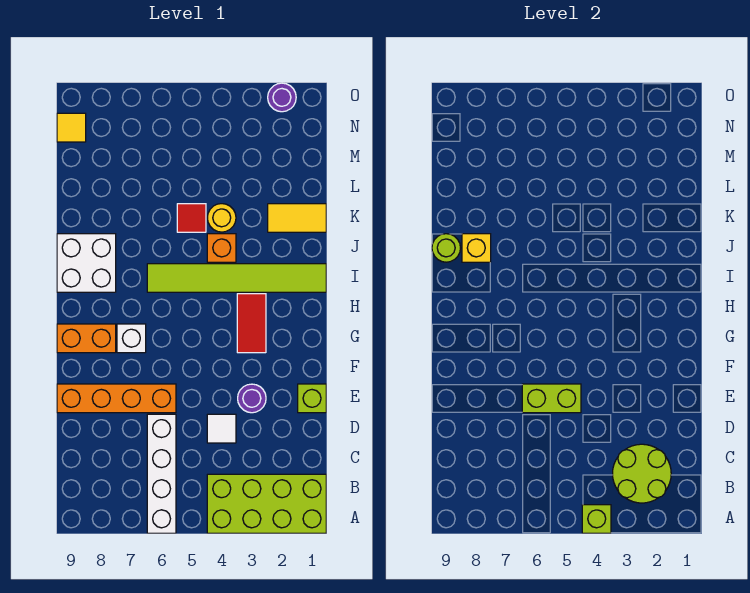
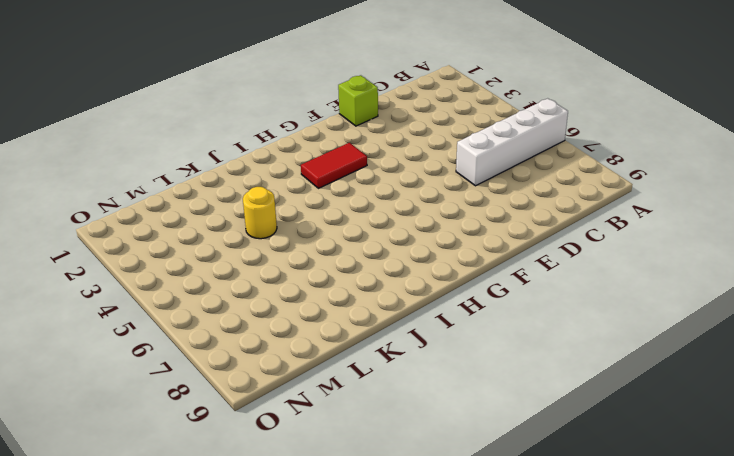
none -> lime brick A1:B4 level 1
none -> white tile D4 level 1
none -> purple round brick E3 level 1

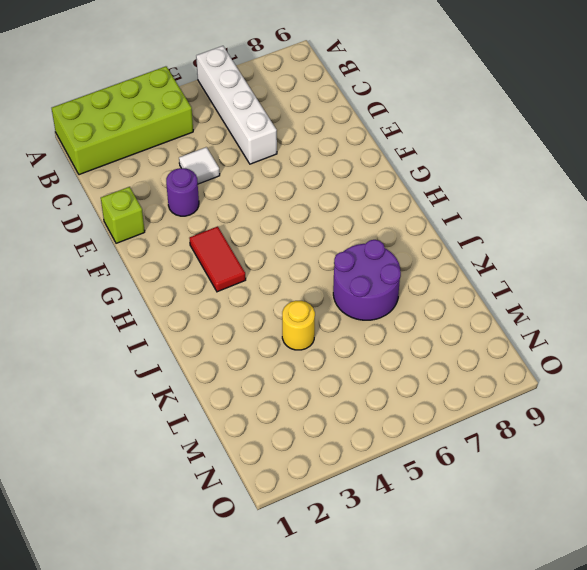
purple round brick J6:K7 level 1 -> none
none -> orange brick E6:E9 level 1
none -> white brick G7 level 1
none -> orange brick G8:G9 level 1

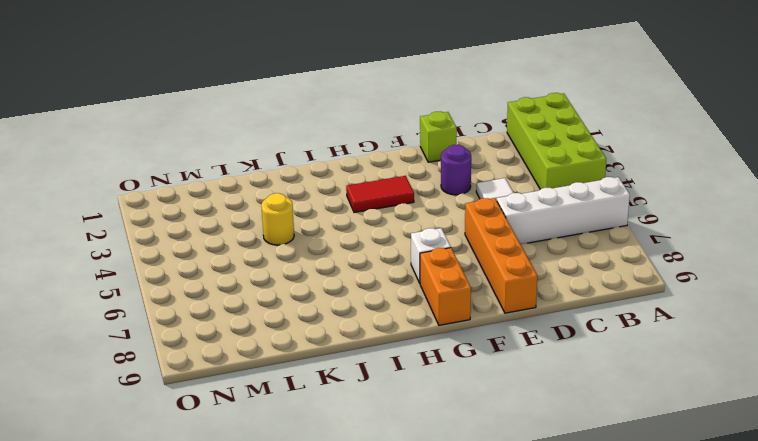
none -> lime tile I1:I6 level 1
none -> white brick I8:J9 level 1
none -> orange brick J4 level 1

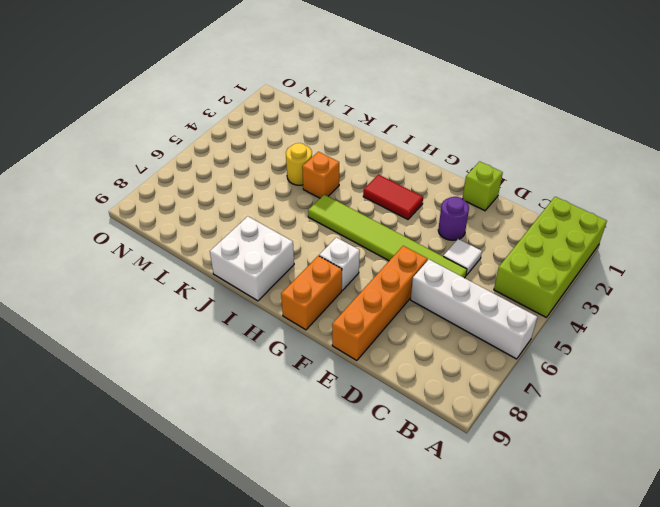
lime tile D5:I5 level 1 -> lime tile I1:I6 level 1
none -> yellow tile K1:K2 level 1
none -> red tile K5 level 1
none -> yellow tile N9 level 1

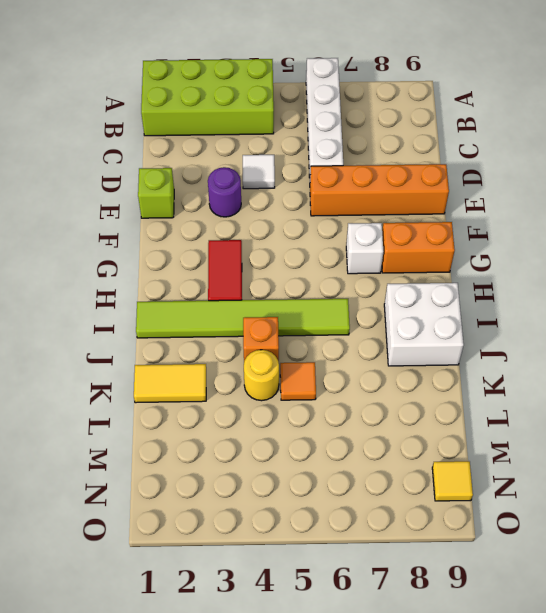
orange tile K5 level 1 -> red tile K5 level 1
none -> purple round brick O2 level 1
none -> lime brick A4 level 2
none -> lime round brick B2:C3 level 2

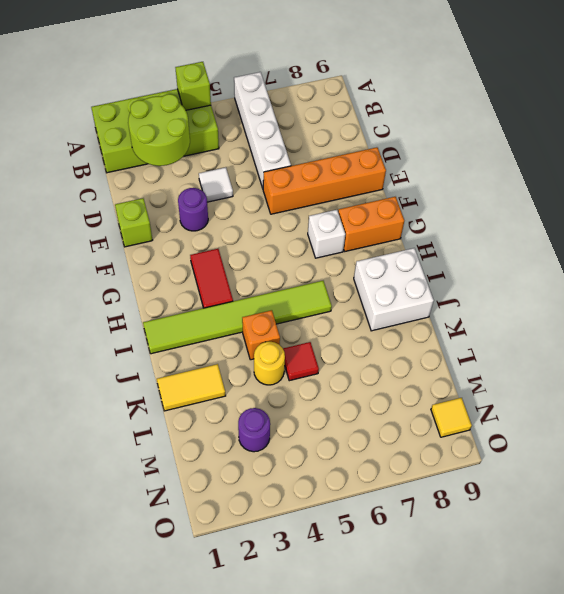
purple round brick M3 level 1 -> purple round brick O2 level 1
none -> lime brick E5:E6 level 2
none -> yellow brick J8 level 2
none -> lime round brick J9 level 2

